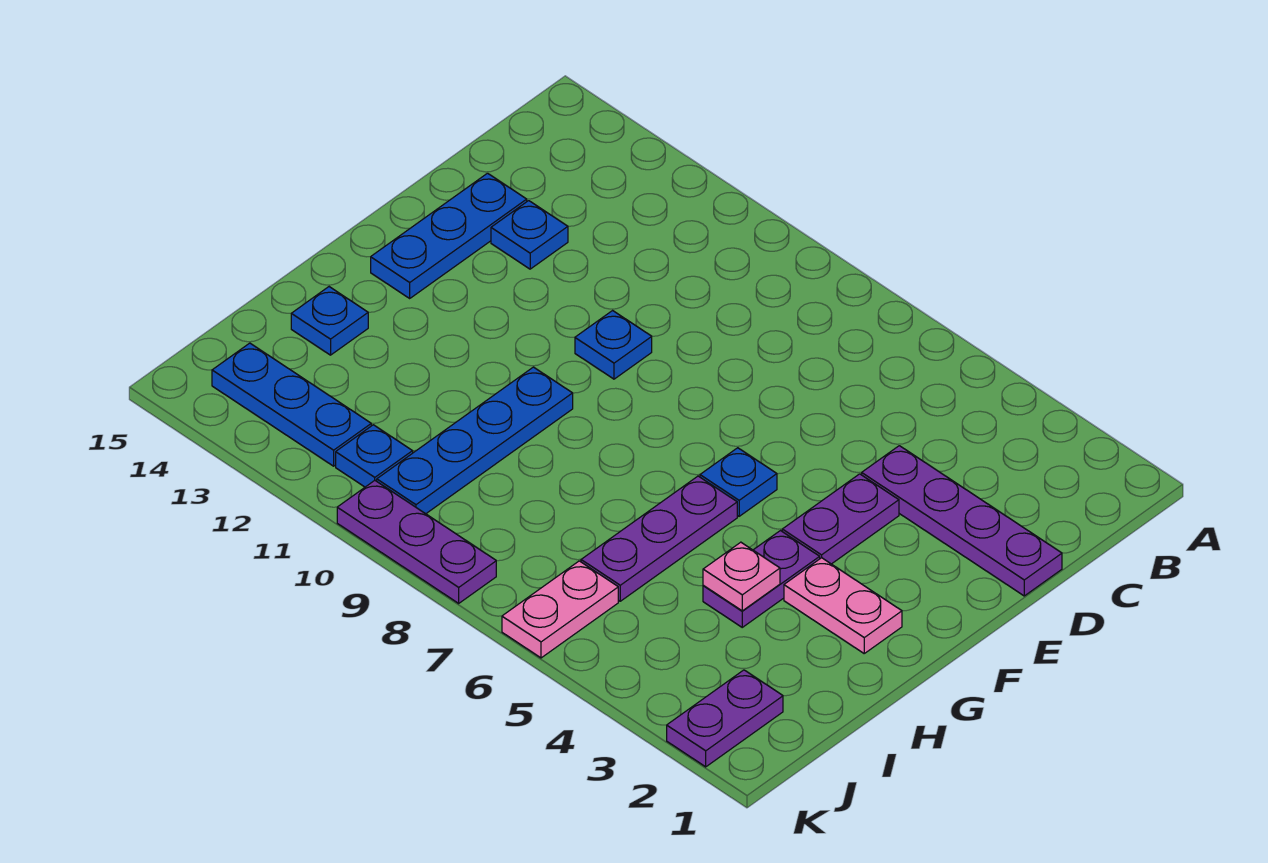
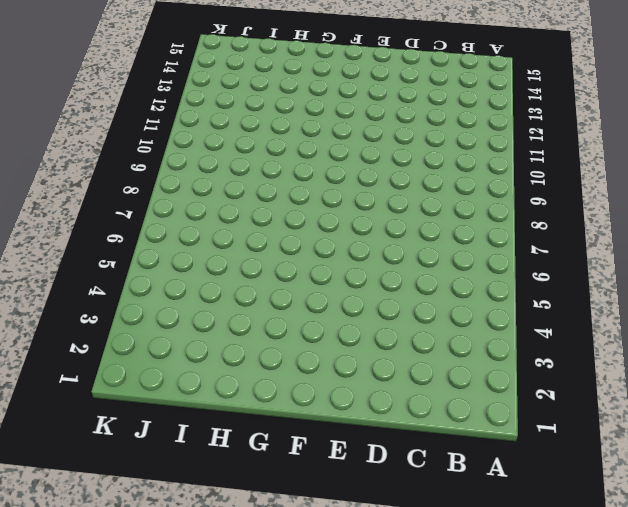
none -> purple plate D1:D4 level 1
none -> blue plate D13 level 1
none -> blue plate D14:F14 level 1

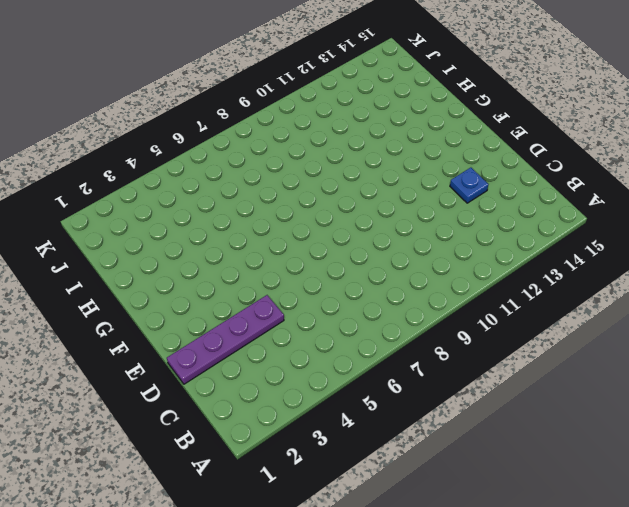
none -> blue plate D14:F14 level 1
none -> purple plate E4:F4 level 1
none -> blue plate E10 level 1

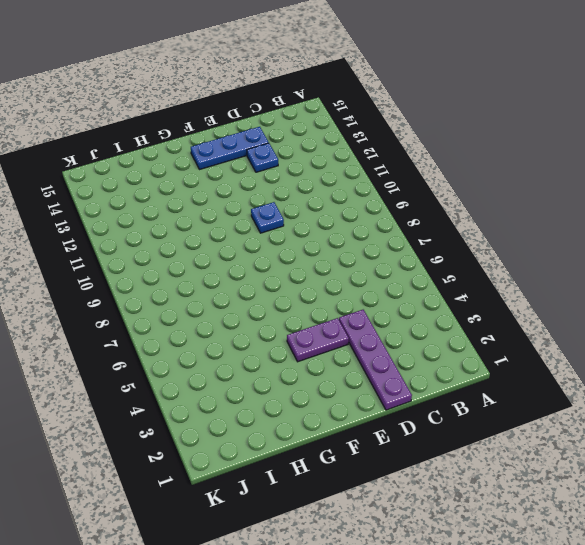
none -> blue plate F6 level 1
none -> pink plate G2:G3 level 1
none -> purple plate G4:H4 level 1

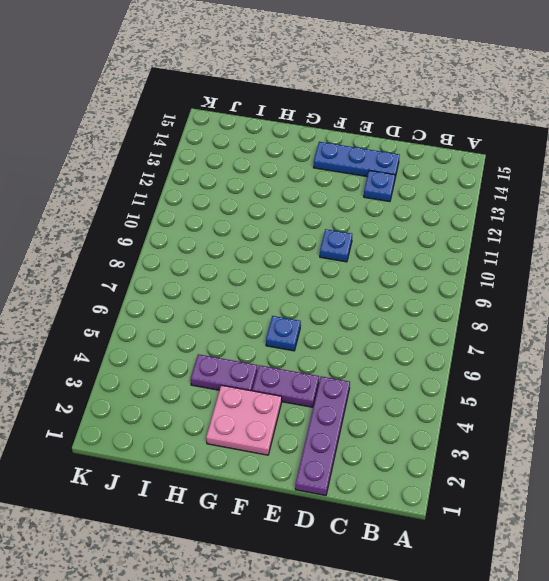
pink plate F2:G3 level 1 -> pink plate G2:G3 level 1
none -> purple plate G6:I6 level 1
none -> blue plate G10:J10 level 1
none -> blue plate H14 level 1

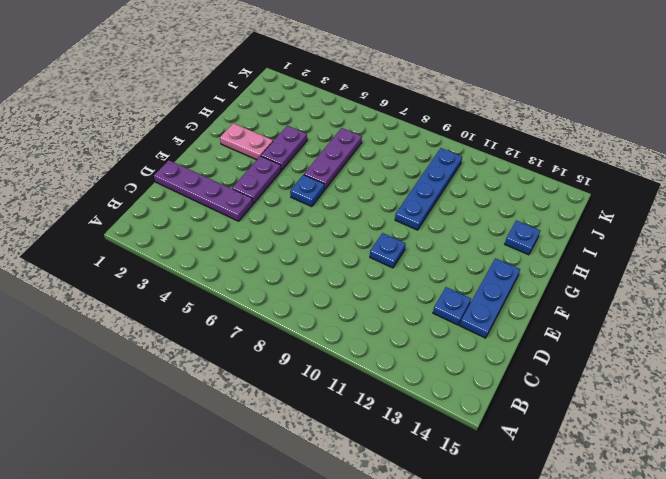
none -> purple plate J2:K2 level 1
none -> pink plate J6:K6 level 1
none -> blue plate J11 level 1

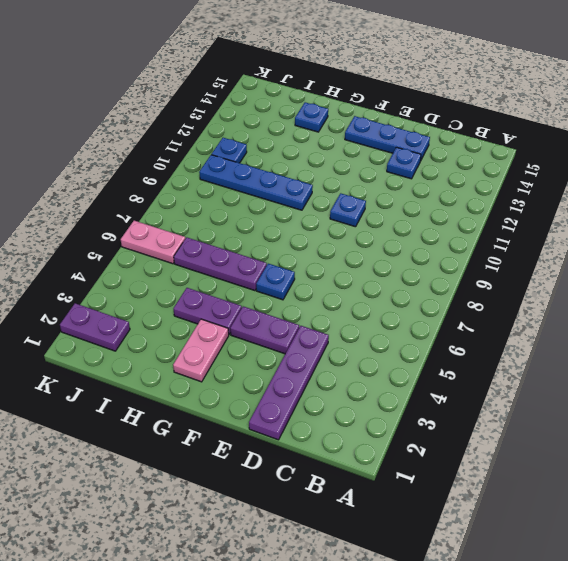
none -> blue plate J12:J14 level 1
none -> purple plate K8:K10 level 1
none -> pink plate H4 level 2

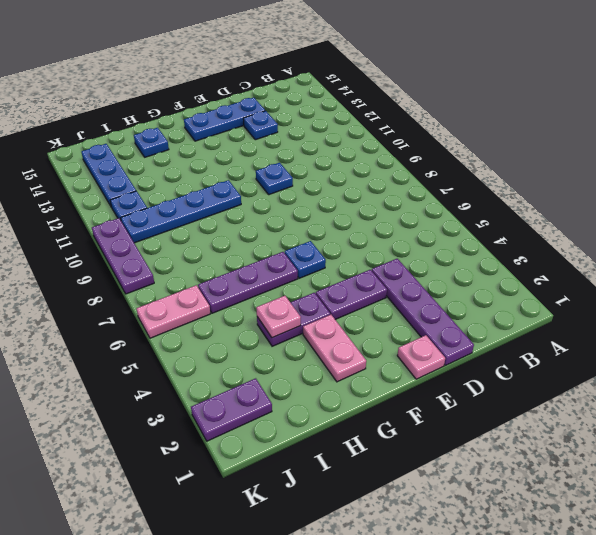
pink plate E1 level 1 -> none

